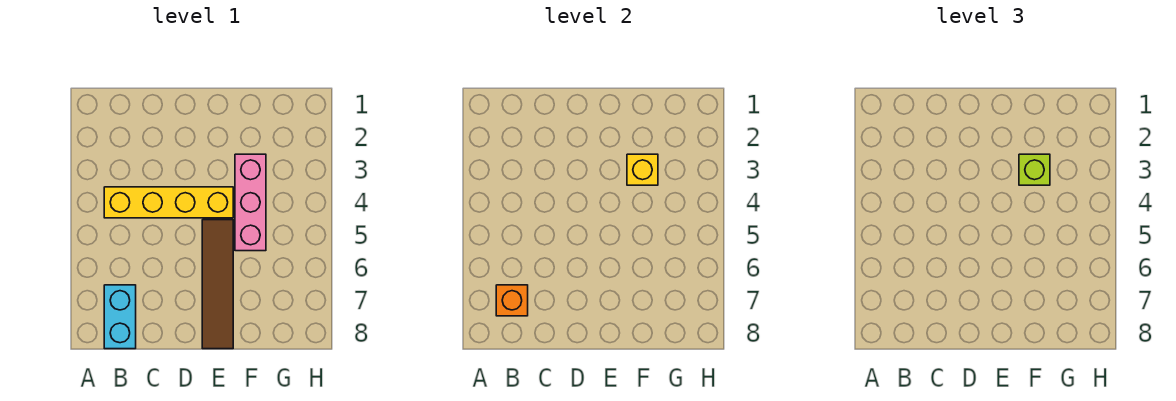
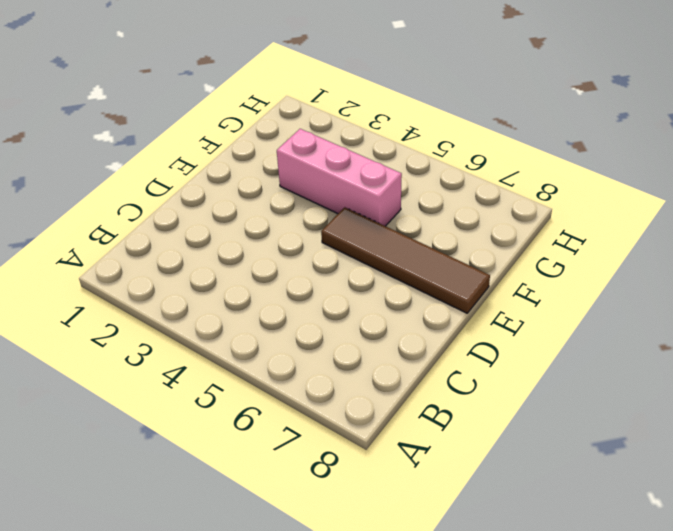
none -> yellow brick B4:E4 level 1
none -> cyan brick B7:B8 level 1

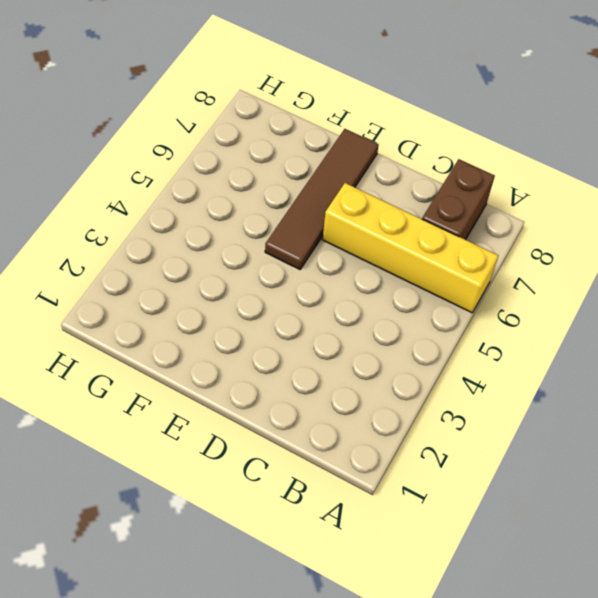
yellow brick A6:D6 level 1 -> yellow brick B4:E4 level 1
brown brick B7:B8 level 1 -> cyan brick B7:B8 level 1
none -> pink brick F3:F5 level 1
none -> orange brick B7 level 2

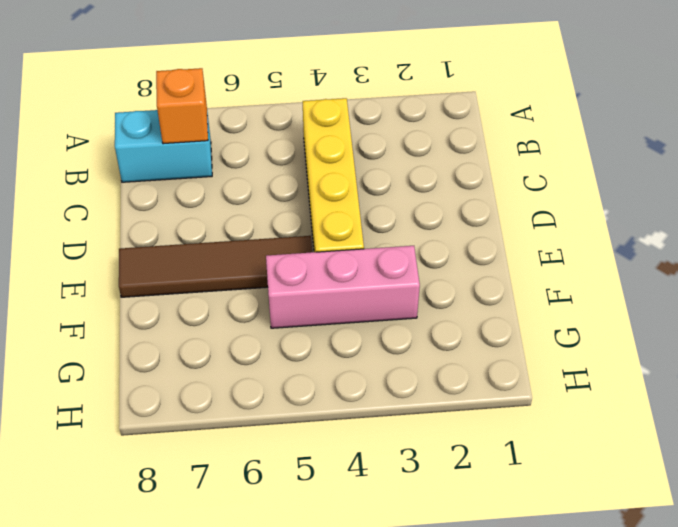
none -> yellow brick F3 level 2
none -> lime brick F3 level 3

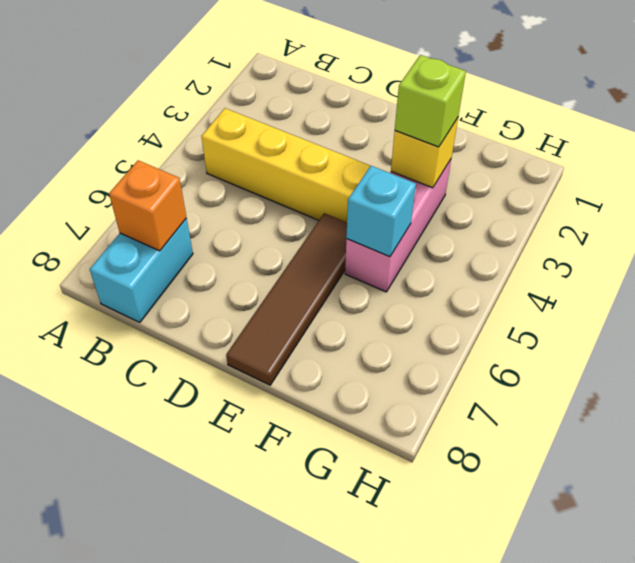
cyan brick F5 level 2 -> none

